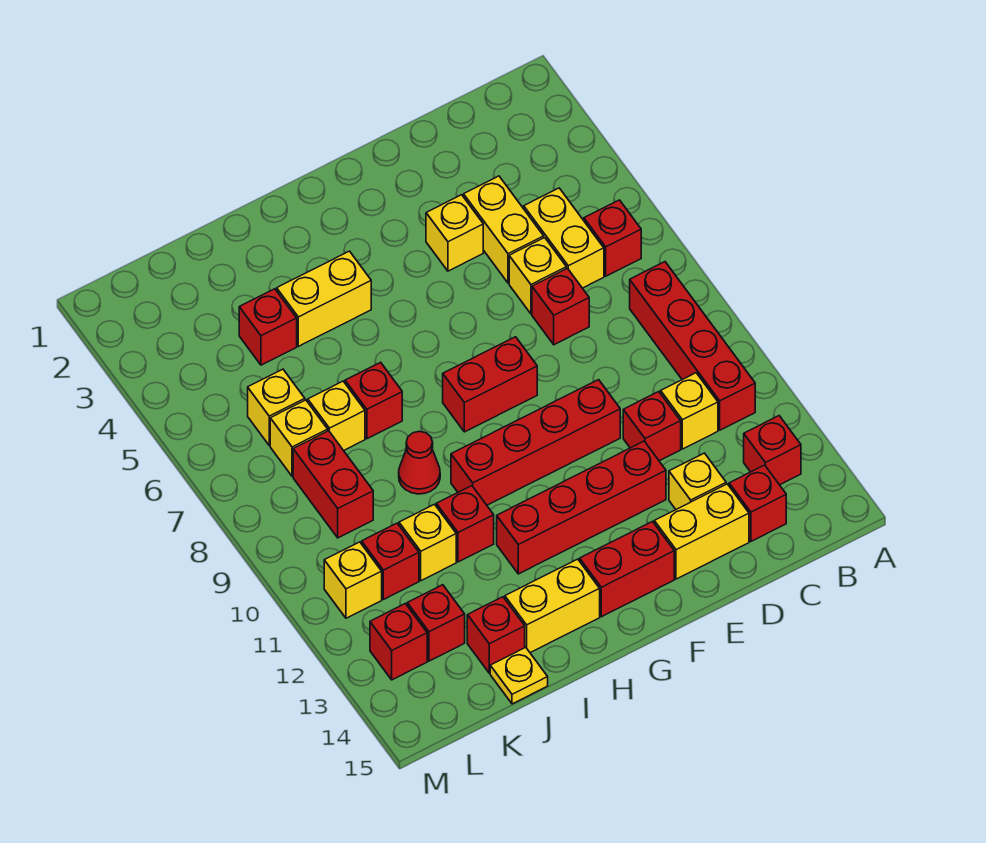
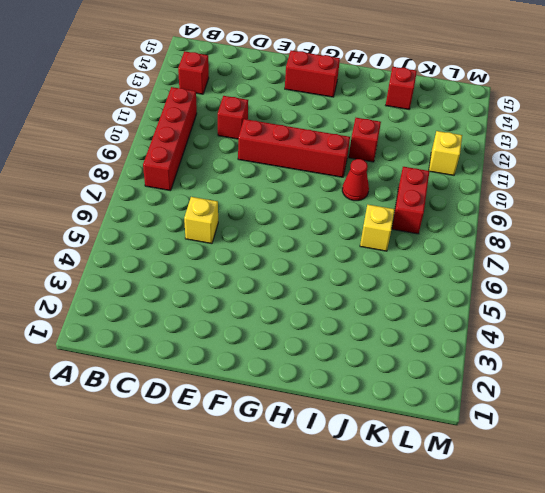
none -> red brick B6 level 1
none -> yellow brick C5:C6 level 1
none -> yellow brick C11 level 1
none -> red brick C14 level 1

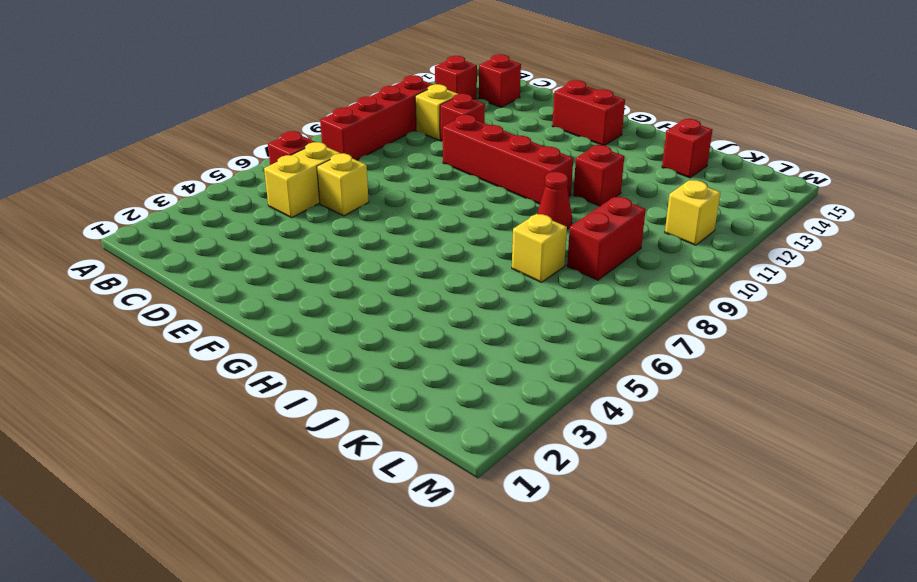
none -> yellow brick D4:D5 level 1
none -> red brick D7 level 1
none -> yellow brick D13 level 1
none -> yellow brick D14:E14 level 1

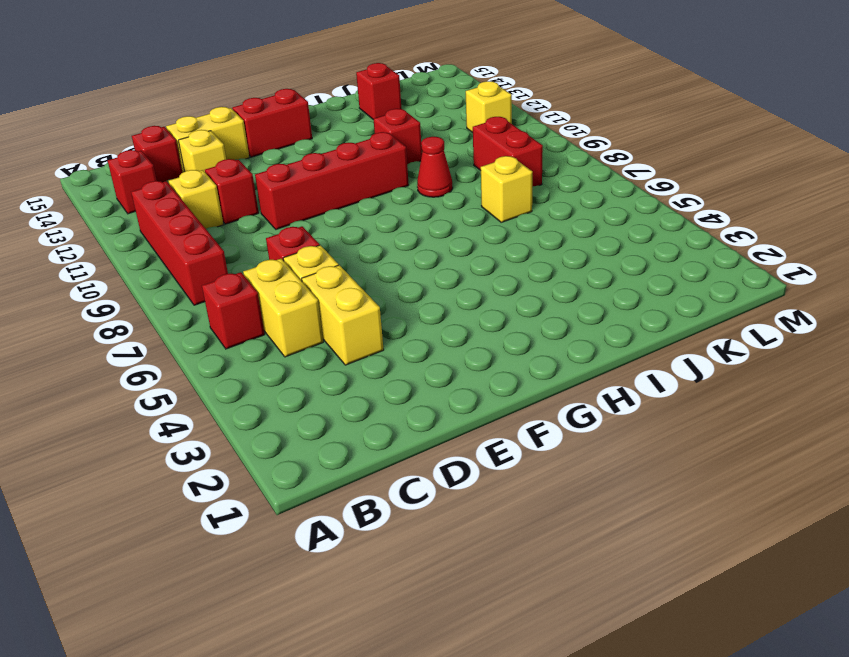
none -> yellow brick E4 level 1
none -> red brick E12:H12 level 1
none -> red brick F8:G8 level 1
none -> yellow brick H4:I4 level 1

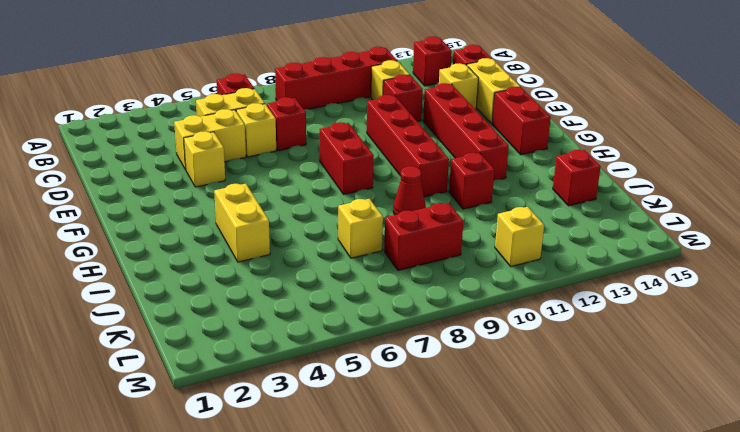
none -> yellow brick H14:I14 level 1
none -> red brick I7 level 1
none -> red brick J4 level 1
none -> yellow brick J11 level 1

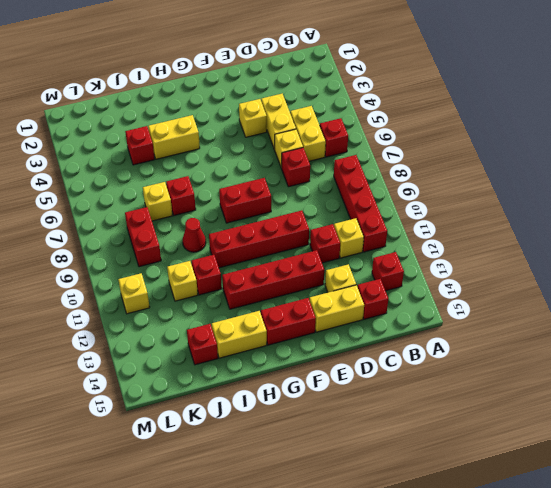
none -> yellow plate J15 level 1
none -> yellow brick K6 level 1
none -> yellow brick K7 level 1
none -> red brick K11 level 1

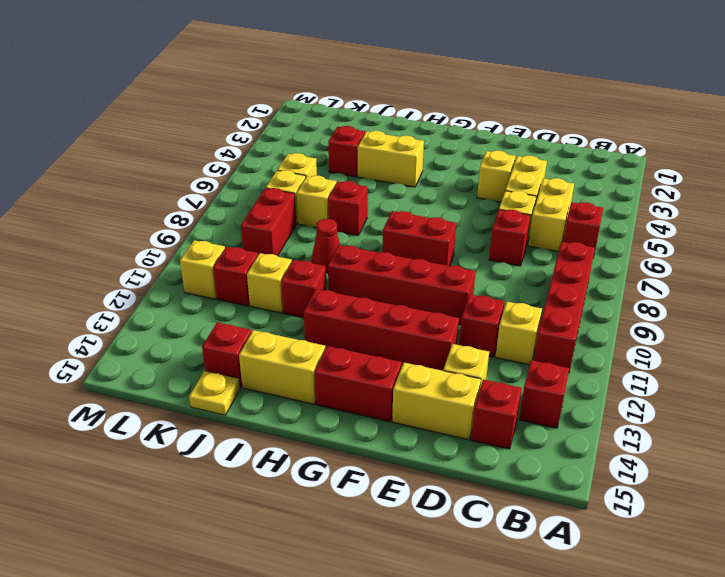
none -> red brick K13 level 1
none -> red brick L13 level 1

